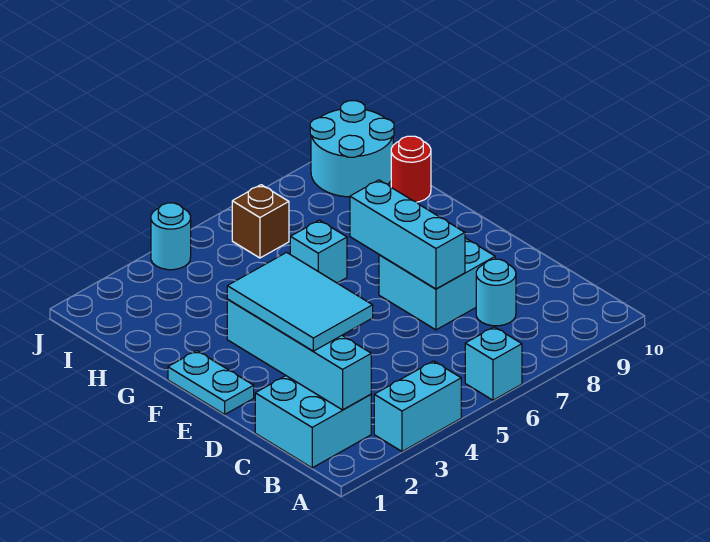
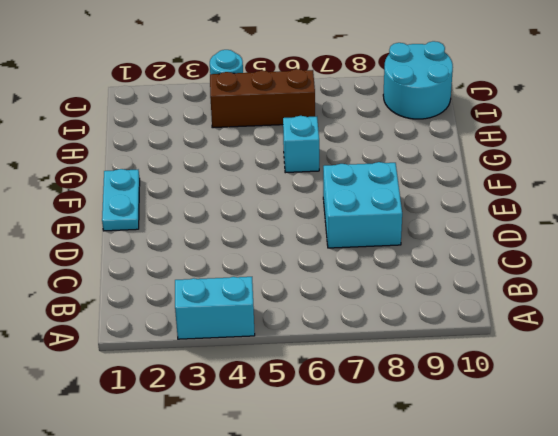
brown brick I4:I6 level 1 -> brown brick I6 level 1
none -> cyan brick A6 level 1
none -> cyan brick B1:C2 level 1
none -> cyan round brick C8 level 1

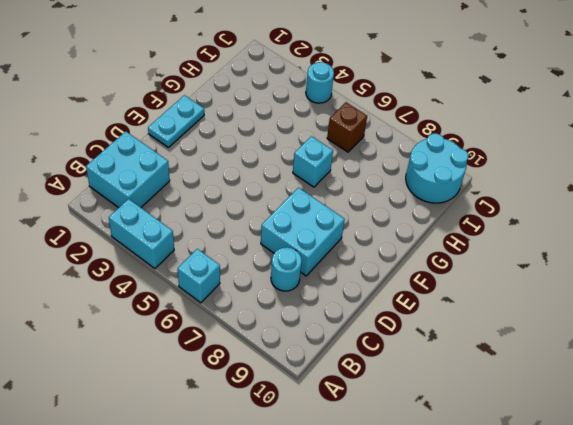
none -> red round brick H10 level 1
none -> cyan brick B2:E2 level 2
none -> cyan brick D7:F7 level 2

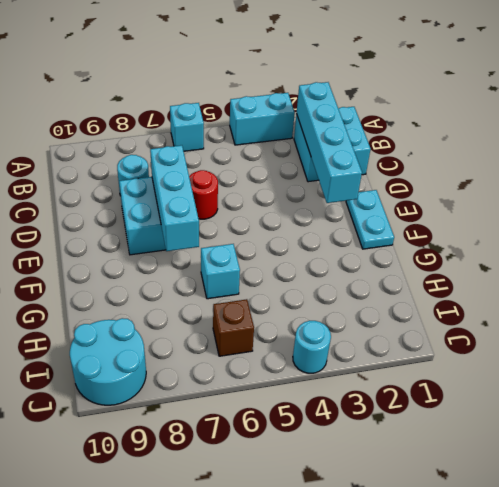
red round brick D6 level 1 -> red round brick H10 level 1
none -> cyan tile C2:E3 level 3

